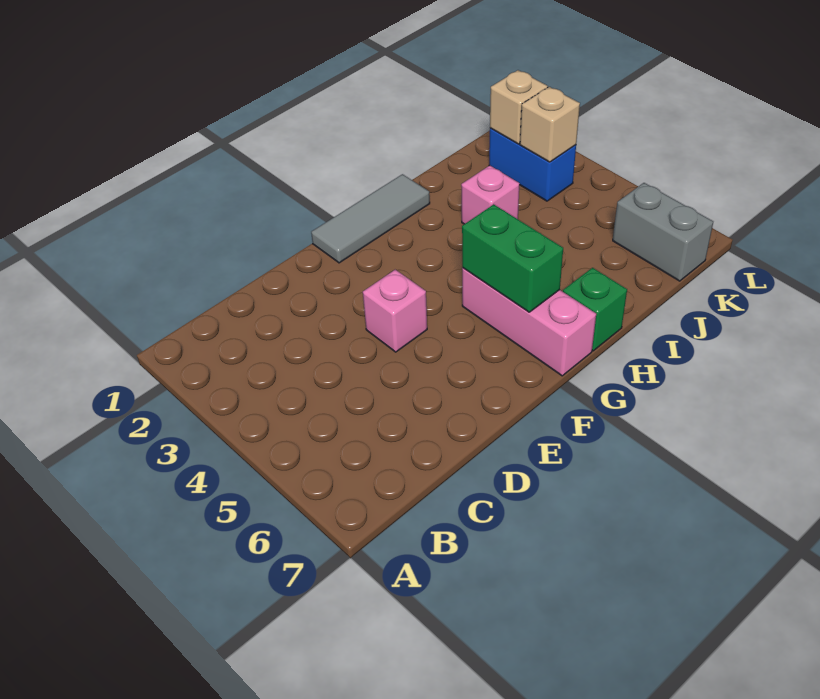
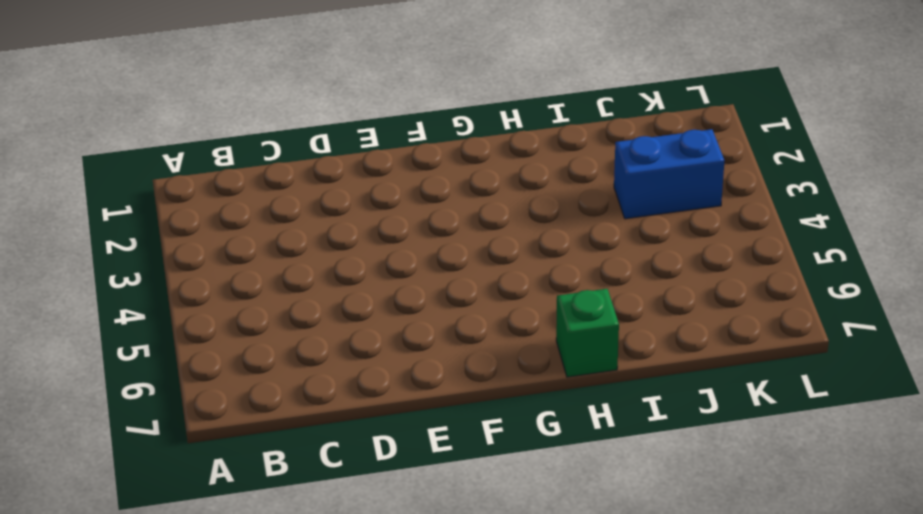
blue brick J3:K3 level 1 -> blue brick K2:K3 level 1
none -> pink brick E4 level 1
none -> grey tile F1:H1 level 1

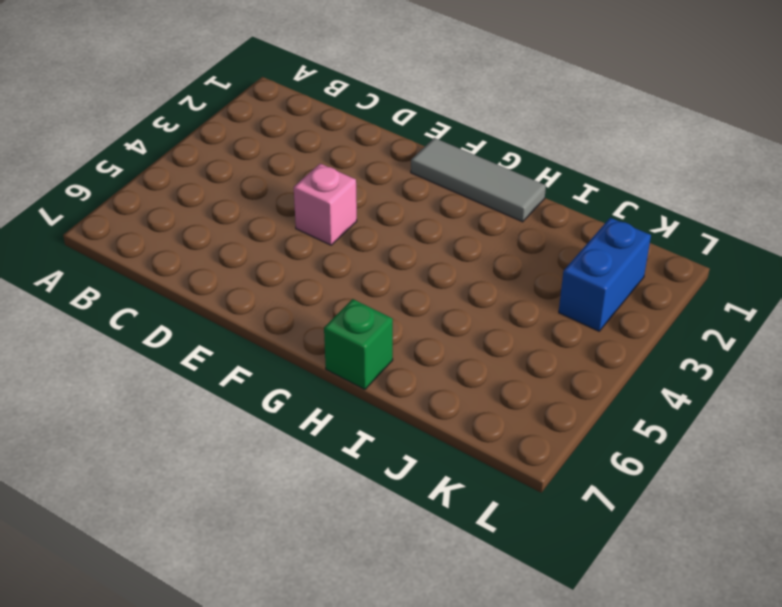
none -> pink brick G5:G7 level 1
none -> pink brick I3 level 1

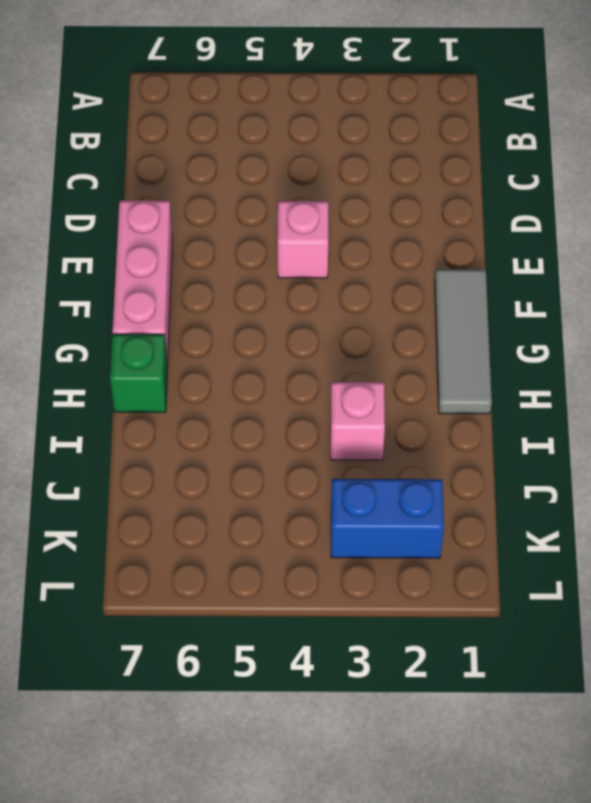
pink brick E7:G7 level 1 -> pink brick G5:G7 level 1
none -> grey brick K6:K7 level 1
none -> green brick G5:G6 level 2

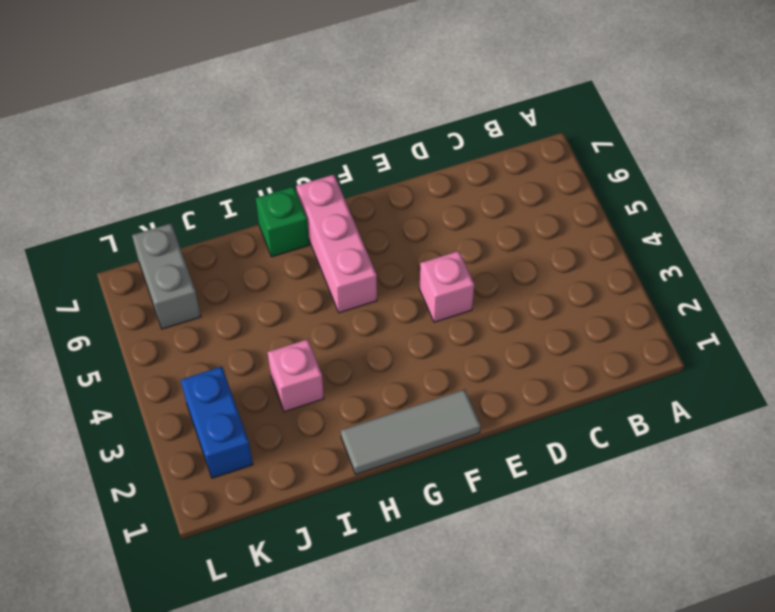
none -> green brick G5:G6 level 2
none -> tan brick K2 level 2

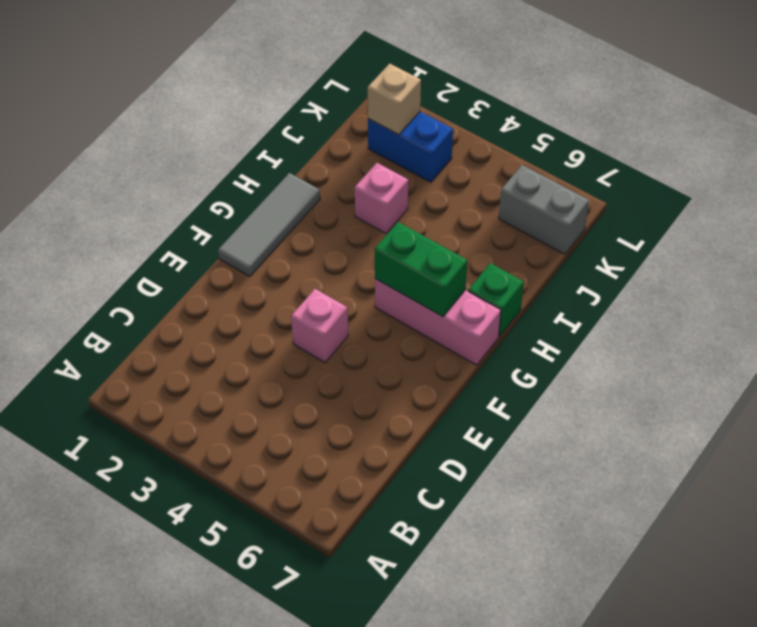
none -> tan brick K3 level 2

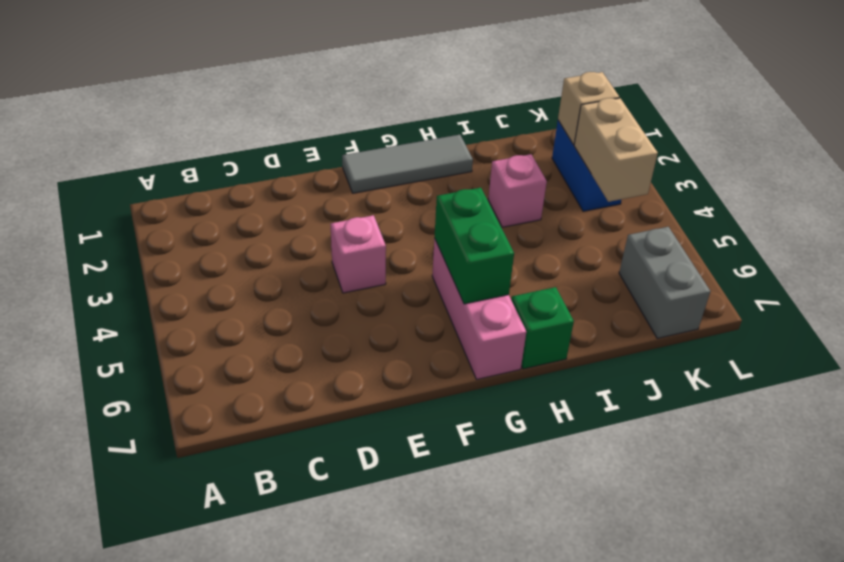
tan brick K3:K4 level 2 -> tan brick K3 level 2

